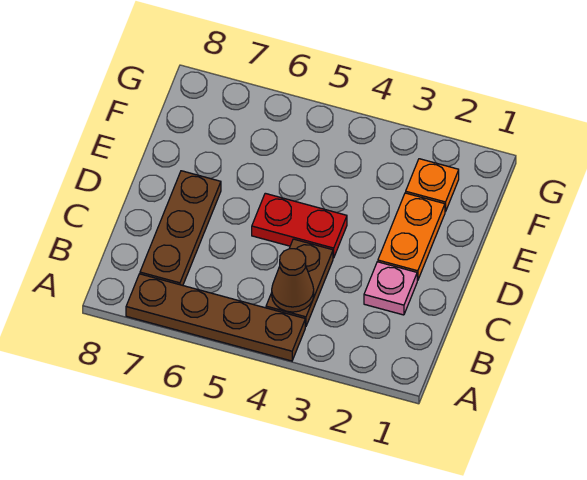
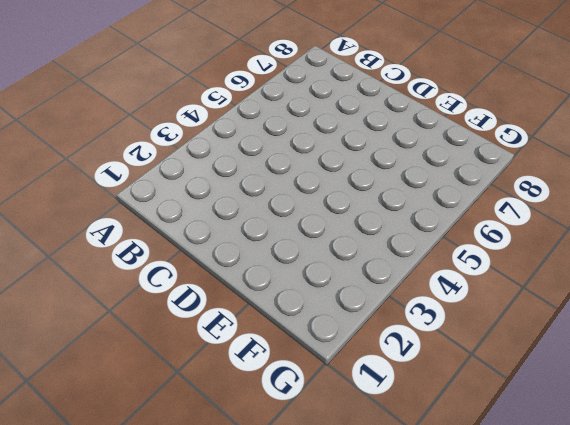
none -> brown plate A4:A7 level 1
none -> brown plate B4:C4 level 1

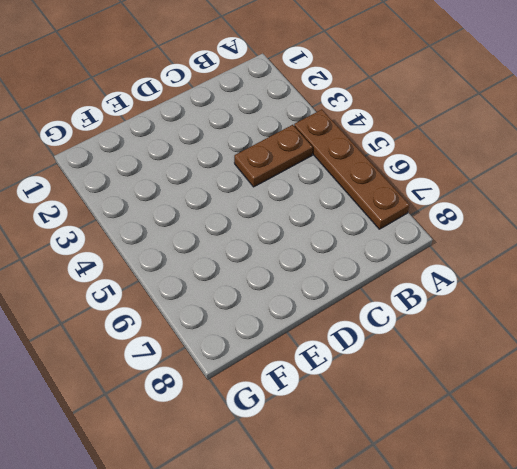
none -> brown plate B7:D7 level 1
none -> pink plate C2 level 1

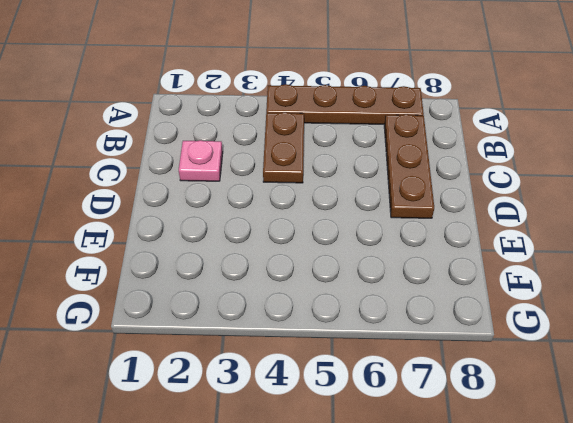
none -> orange plate D2:E2 level 1
none -> red plate D4:D5 level 1

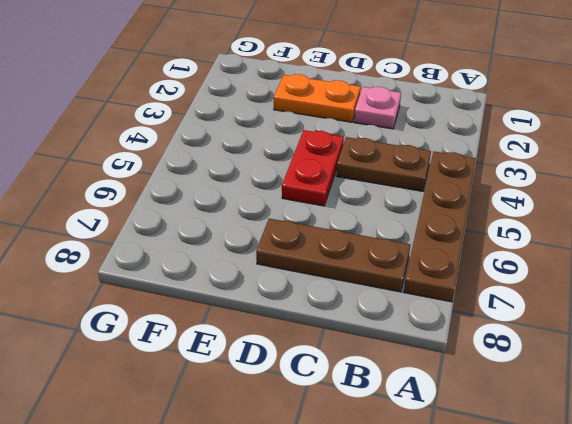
none -> orange plate F2 level 1
none -> brown cone B4 level 2

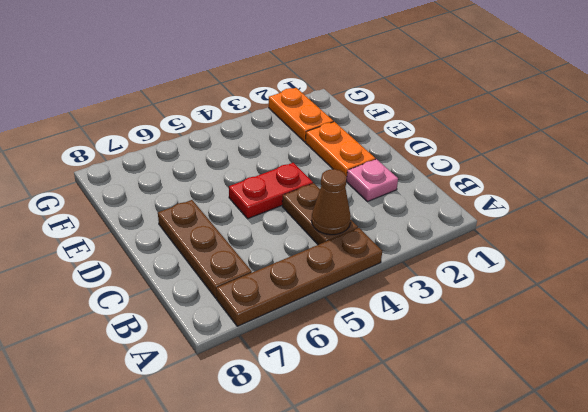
orange plate F2:G2 level 1 -> orange plate F2 level 1

